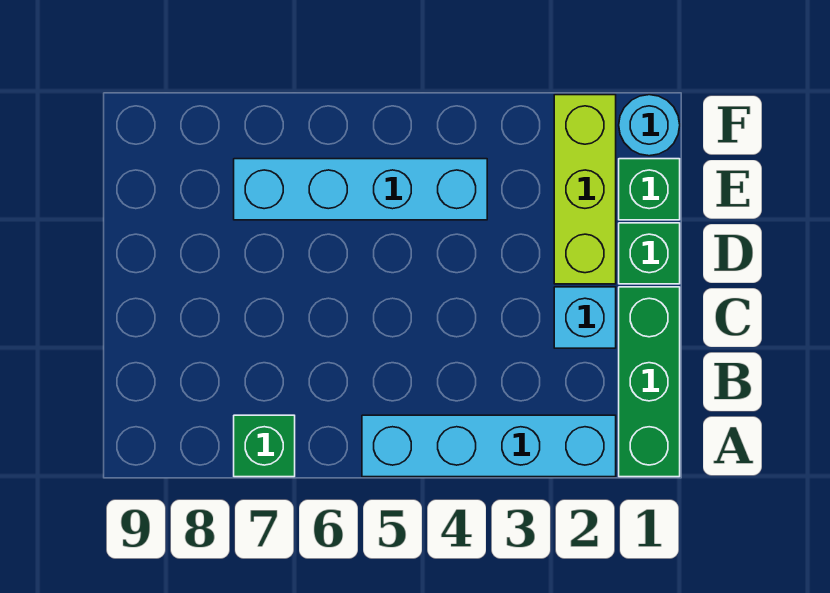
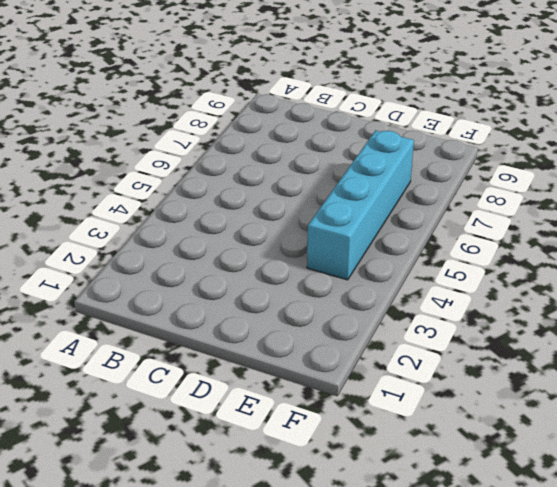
none -> green brick A1:C1 level 1
none -> cyan brick A2:A5 level 1

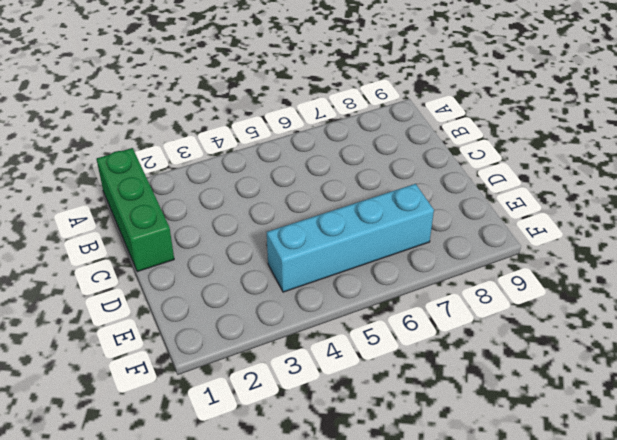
none -> cyan brick A2:A5 level 1
none -> green brick A7 level 1

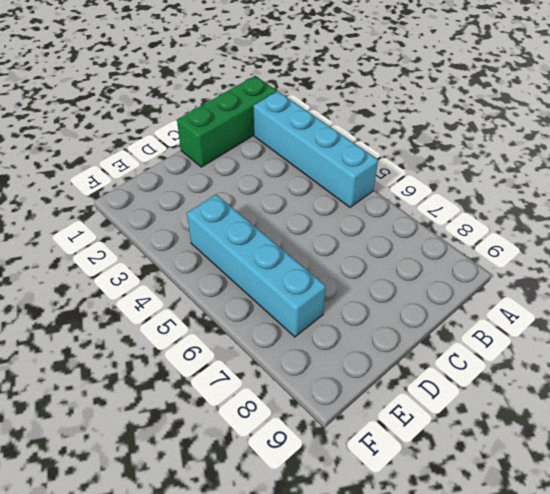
none -> green brick A7 level 1
none -> cyan brick C2 level 1

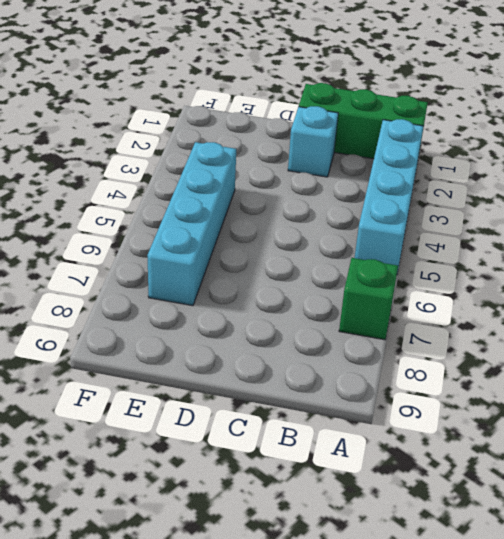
none -> green brick D1 level 1
none -> lime brick D2:F2 level 1

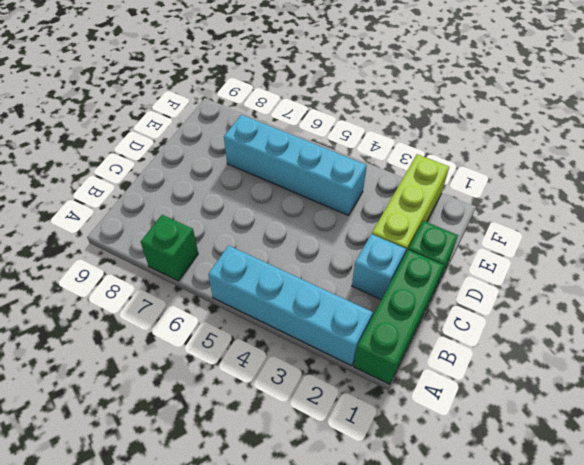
none -> green brick E1 level 1
none -> cyan round brick F1 level 1

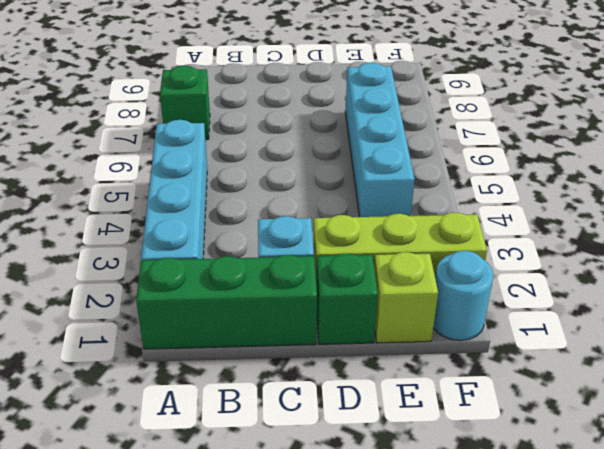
lime brick E1 level 1 -> green brick E1 level 1

